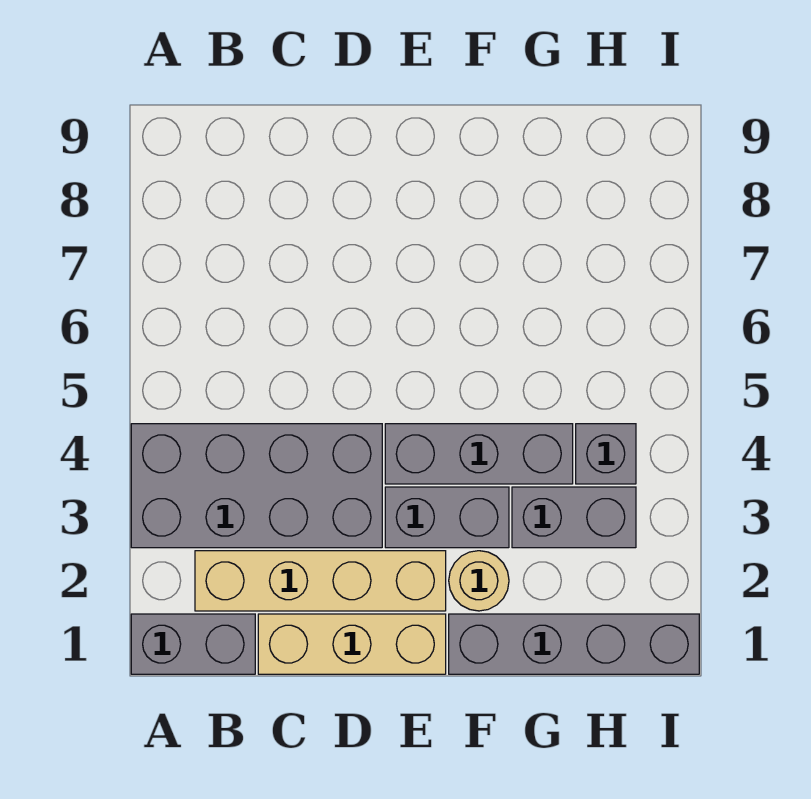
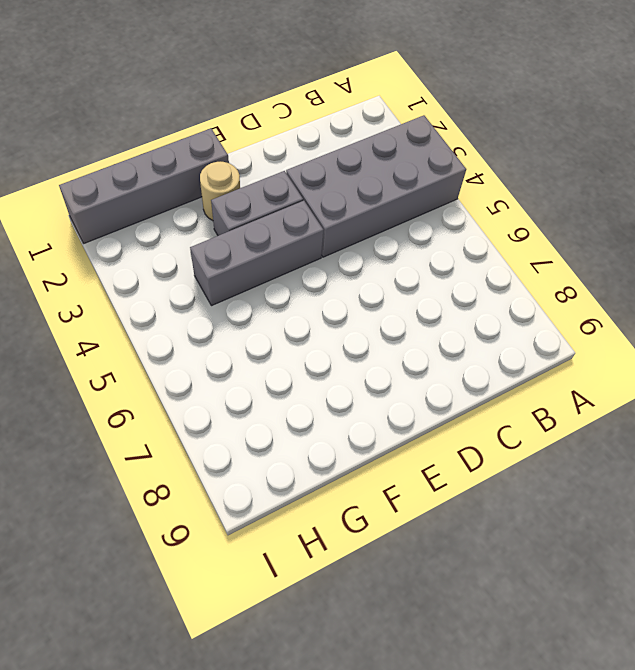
none -> grey brick A1:B1 level 1
none -> tan brick B2:E2 level 1

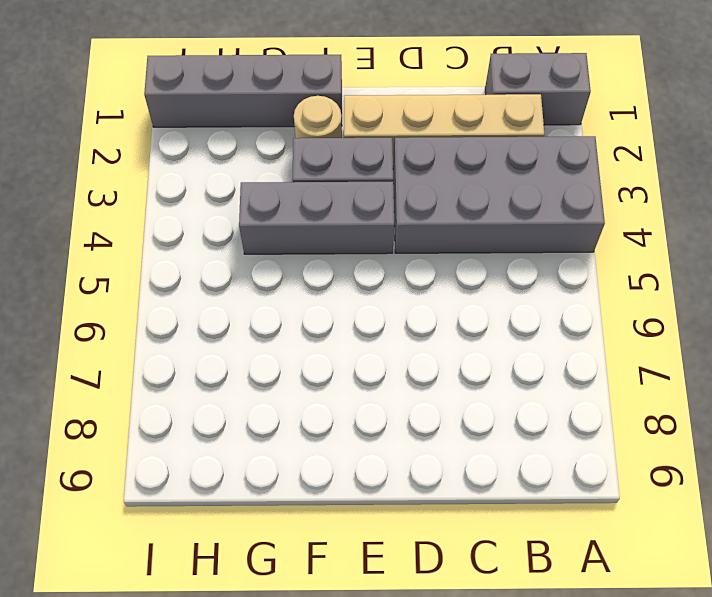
none -> tan brick C1:E1 level 1
none -> grey brick G3:H3 level 1

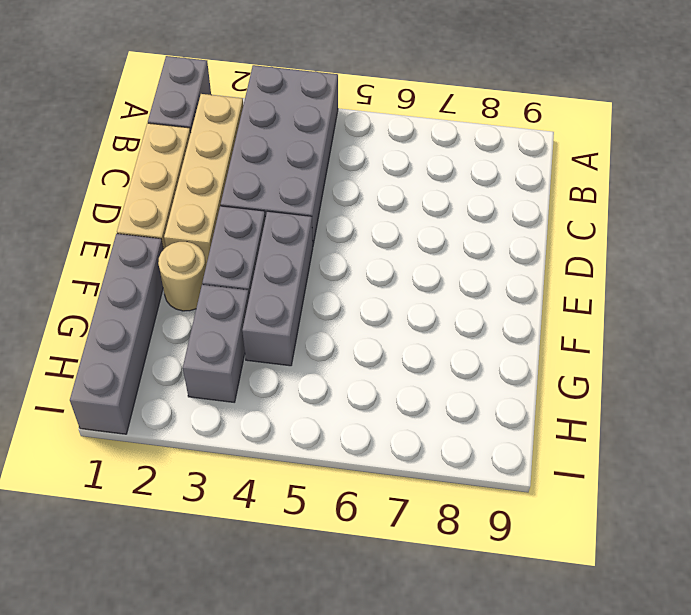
none -> grey brick H4 level 1

